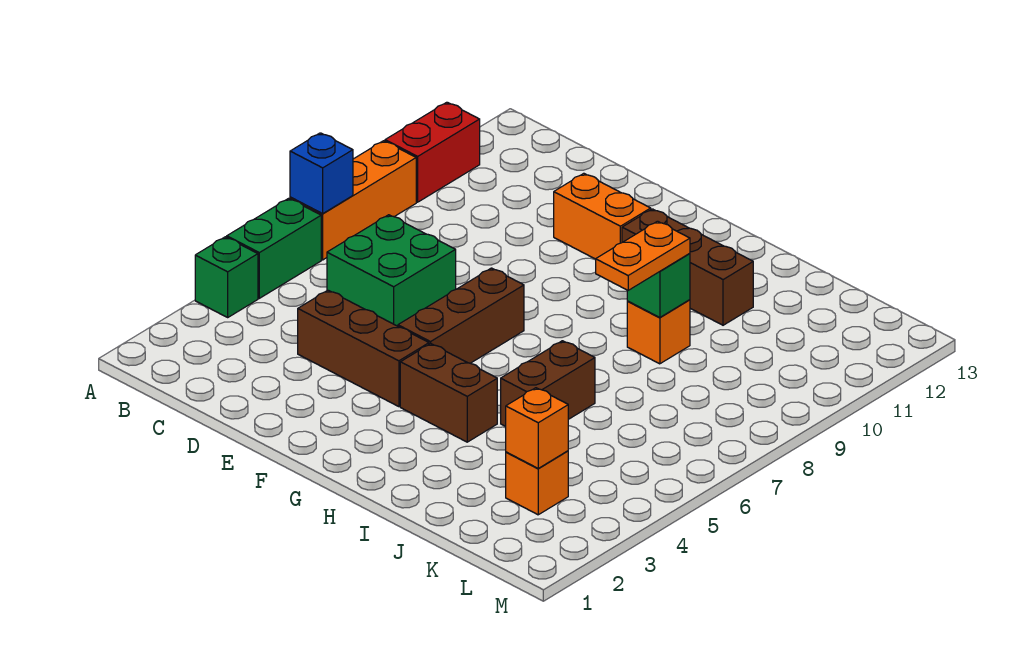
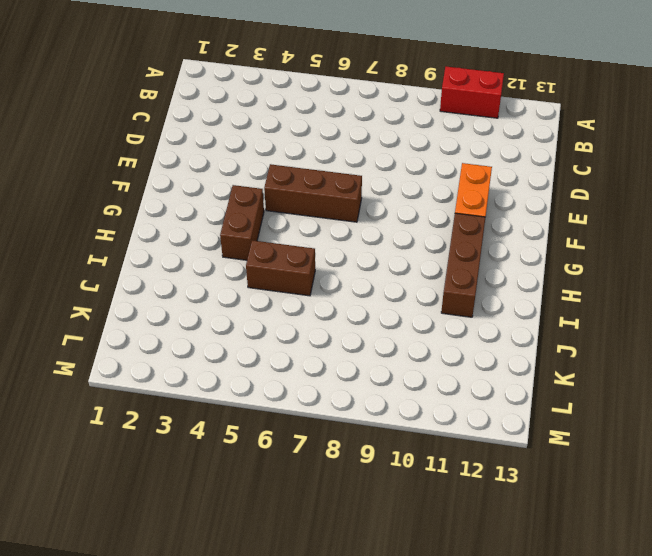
none -> green brick A4 level 1
none -> green brick A5:A6 level 1
none -> orange brick A7:A9 level 1

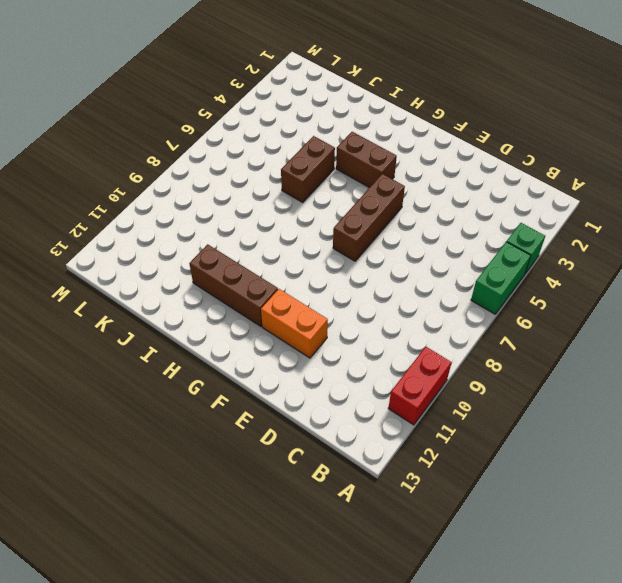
none -> orange brick A7:A9 level 1
none -> green brick C6:D7 level 1
none -> brown brick D4:F4 level 1

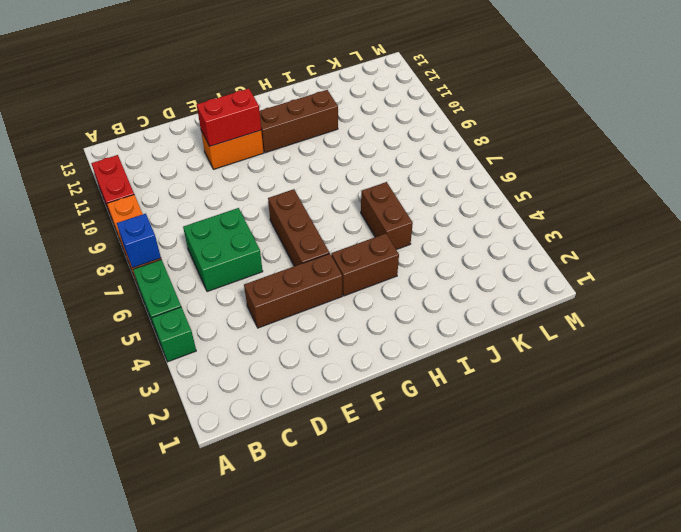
red brick E11:F11 level 2 -> none
none -> orange brick I9 level 1
none -> orange brick K3 level 1
none -> green brick I9 level 2

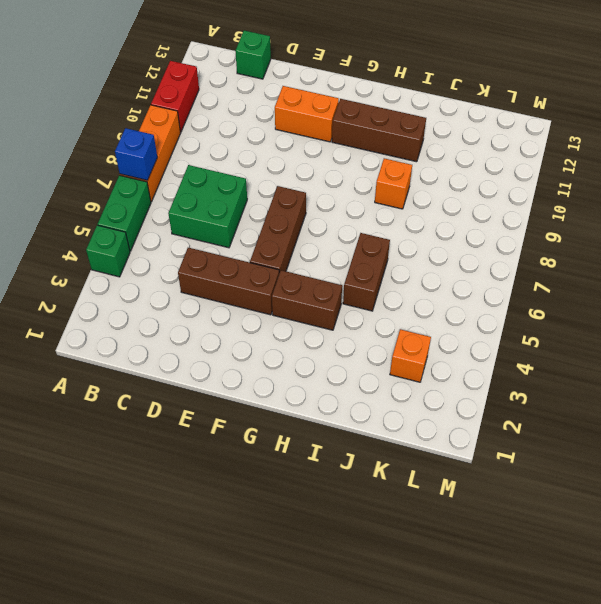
green brick C13 level 1 -> green brick I9 level 2
none -> orange brick K3 level 2
none -> orange plate I8:I9 level 3

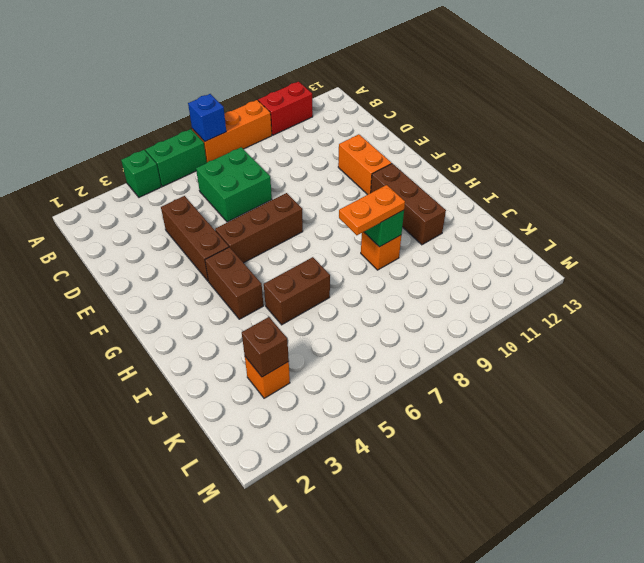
brown brick K3 level 2 -> orange brick K3 level 2

